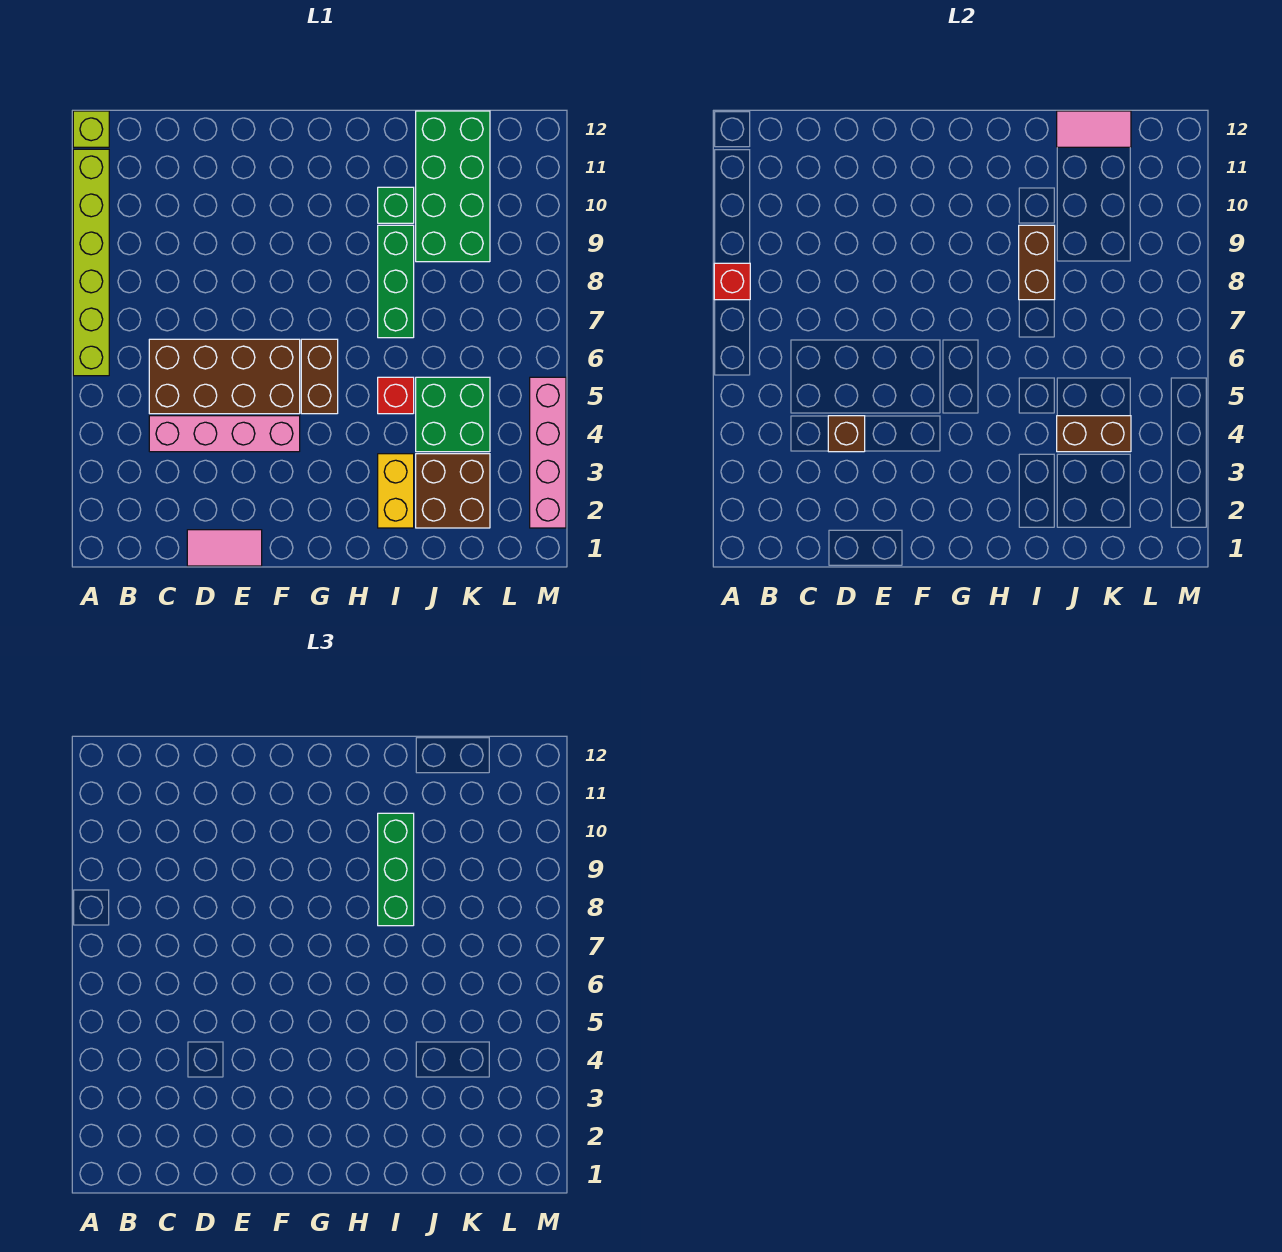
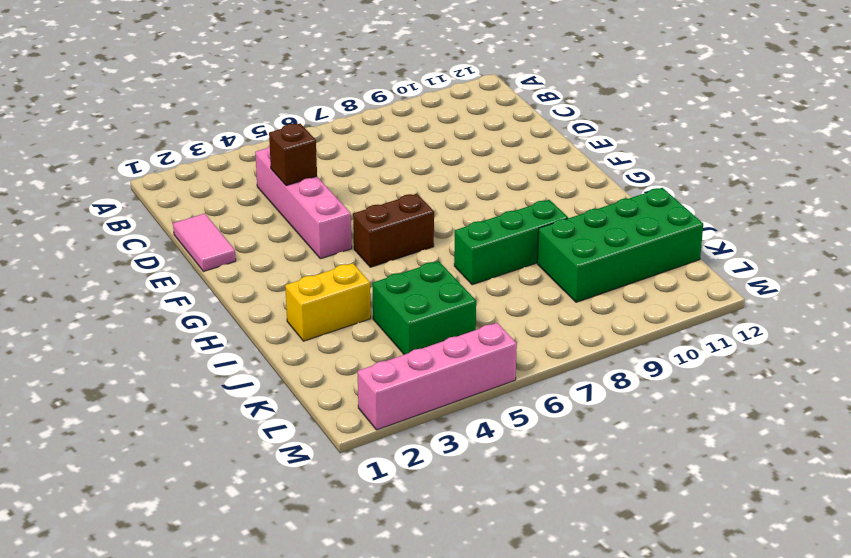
none -> lime brick A6:A11 level 1
none -> lime brick A12 level 1
none -> brown brick C5:F6 level 1

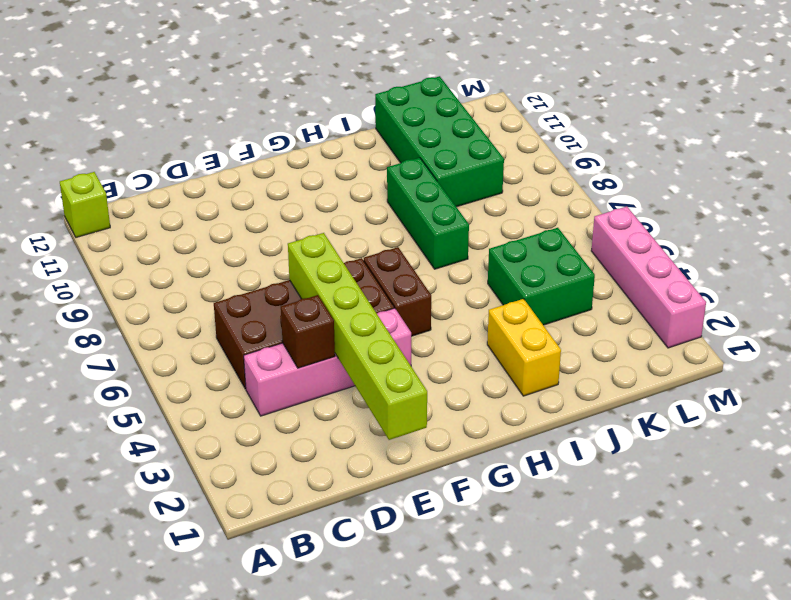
lime brick E1:E6 level 2 -> lime brick A6:A11 level 1
none -> pink tile D1:E1 level 1
none -> red brick I5 level 1
none -> green brick I10 level 1

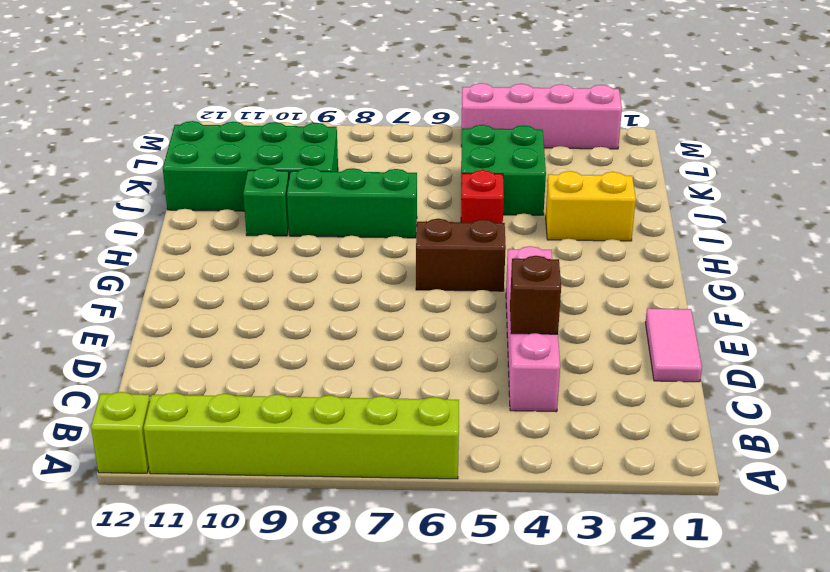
none -> brown brick C5:F6 level 1
none -> brown brick J2:K3 level 1
none -> red brick A8 level 2

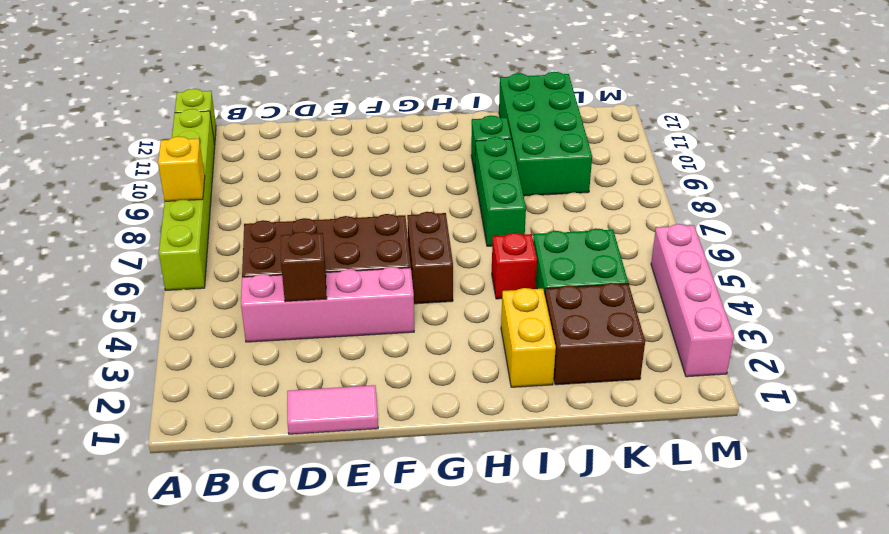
yellow brick A8 level 2 -> red brick A8 level 2
none -> brown brick I8:I9 level 2
none -> brown brick J4:K4 level 2
none -> pink tile J12:K12 level 2

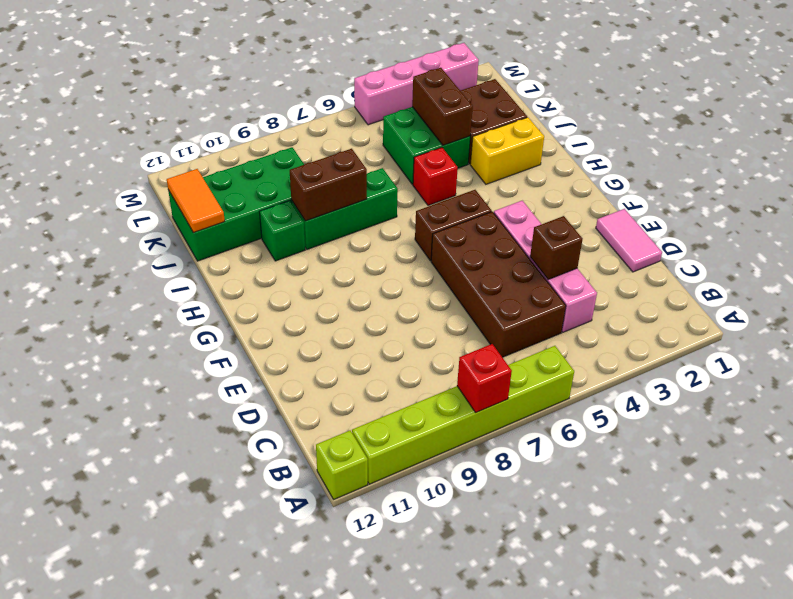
orange tile J12:K12 level 2 -> pink tile J12:K12 level 2
none -> green brick I8:I10 level 3

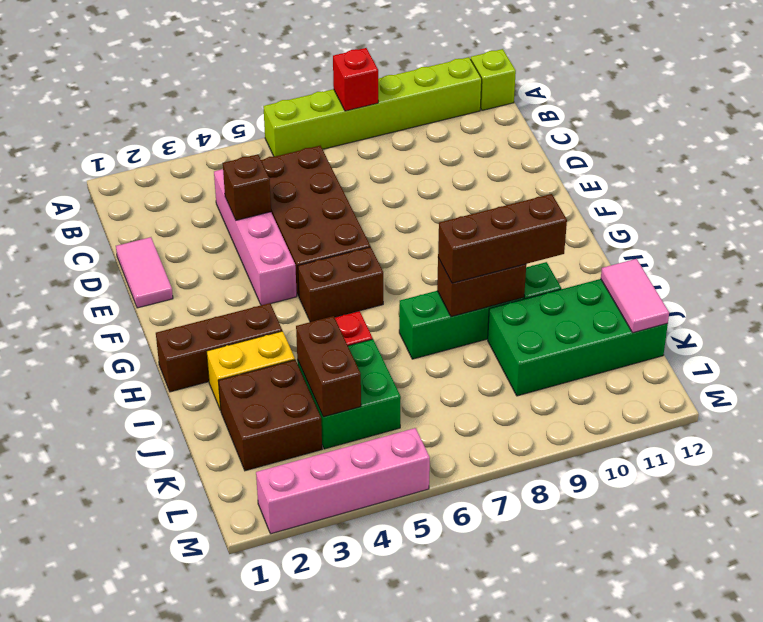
brown brick H1:H3 level 1 -> none
brown brick I8:I10 level 3 -> green brick I8:I10 level 3

